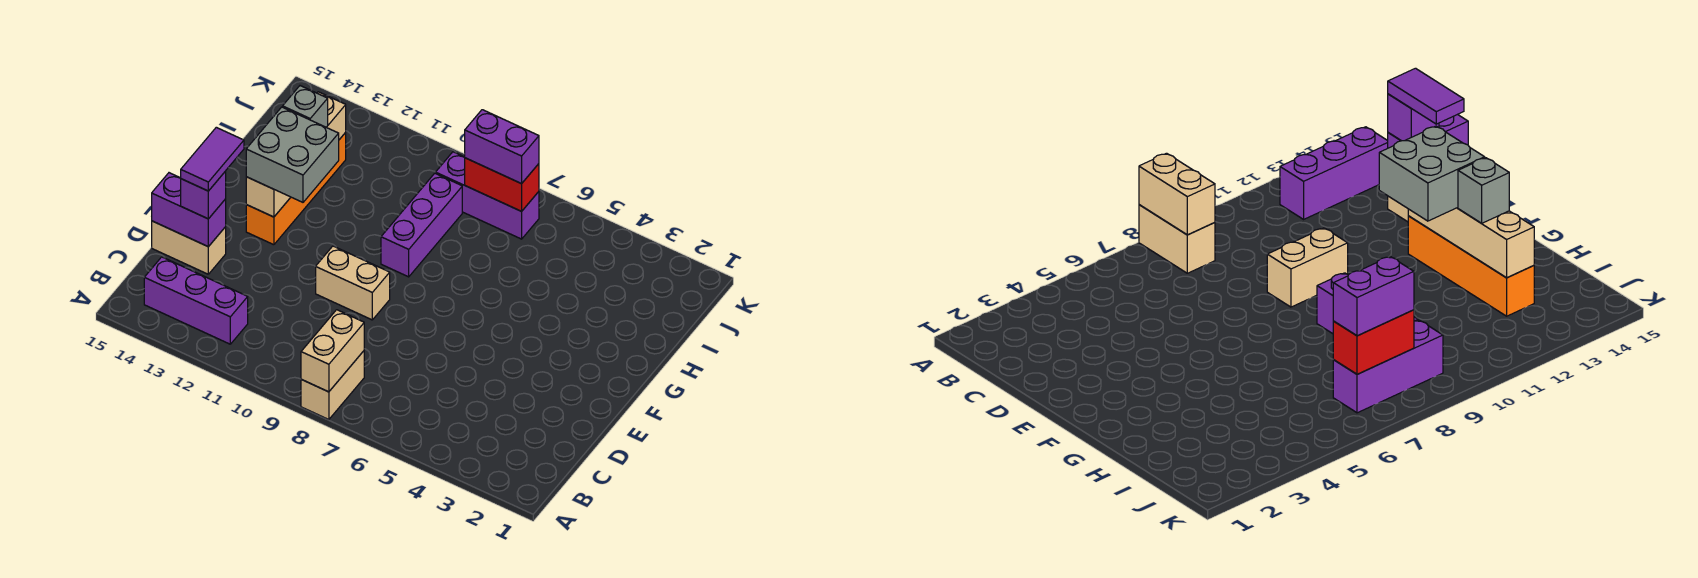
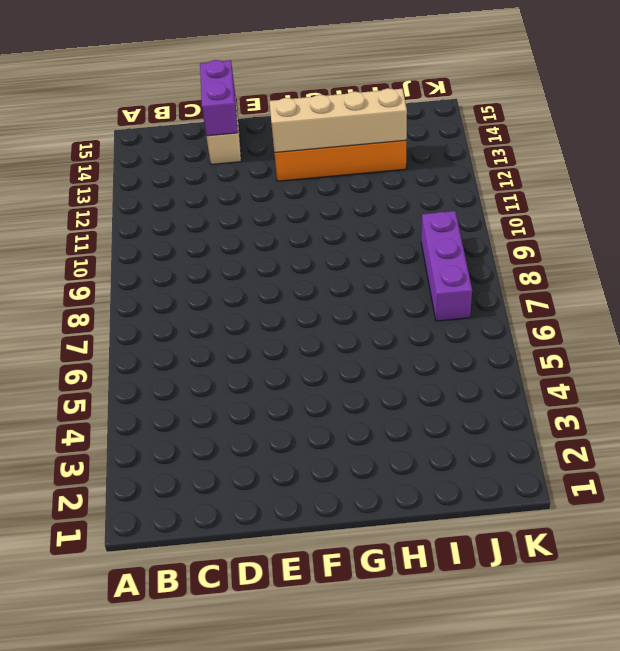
none -> tan brick A8:B8 level 1
none -> purple brick B12:B14 level 1
none -> tan brick E9:E10 level 1

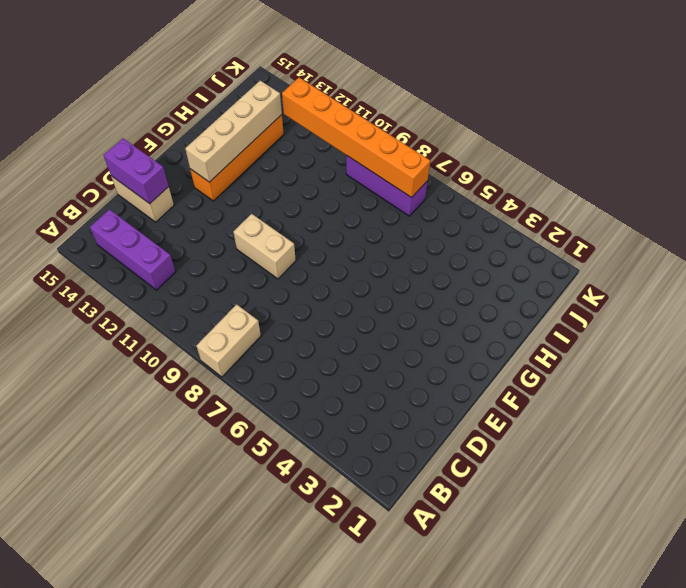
orange brick J7:J12 level 2 -> red brick J7:J8 level 2
none -> purple brick G9:I9 level 1
none -> tan brick A8:B8 level 2
none -> purple brick D14 level 3

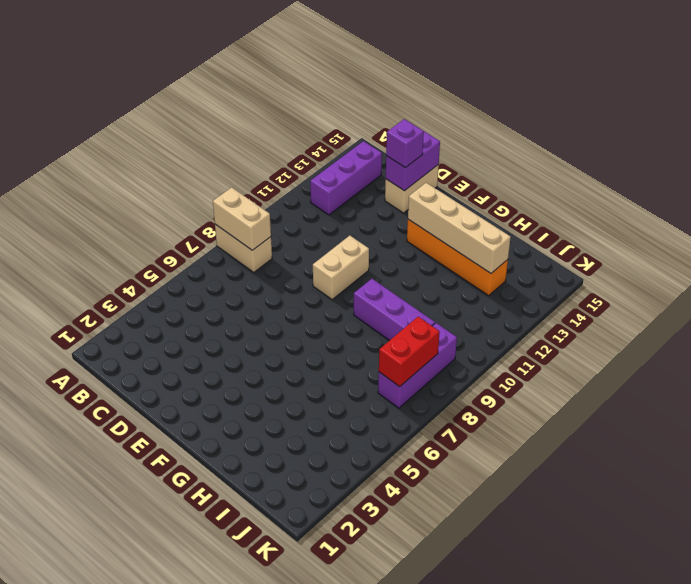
none -> grey brick F12:G13 level 3
none -> grey brick H13 level 3
none -> purple brick J7:J8 level 3

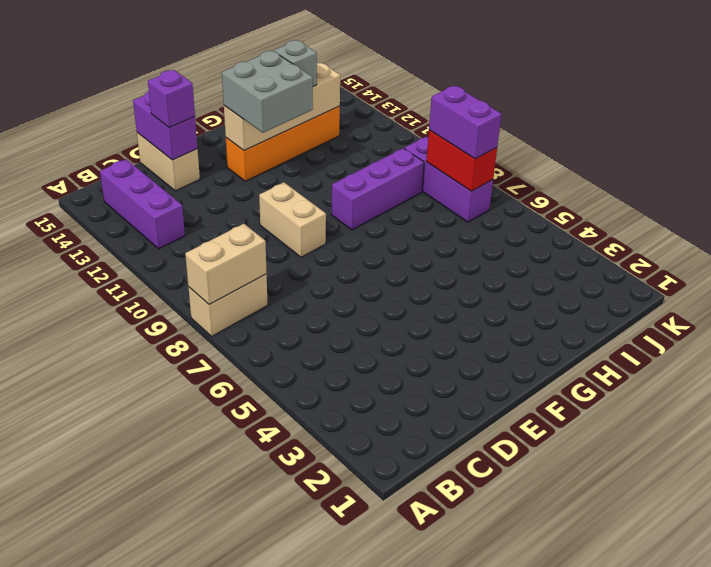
none -> purple tile D14:E14 level 4

